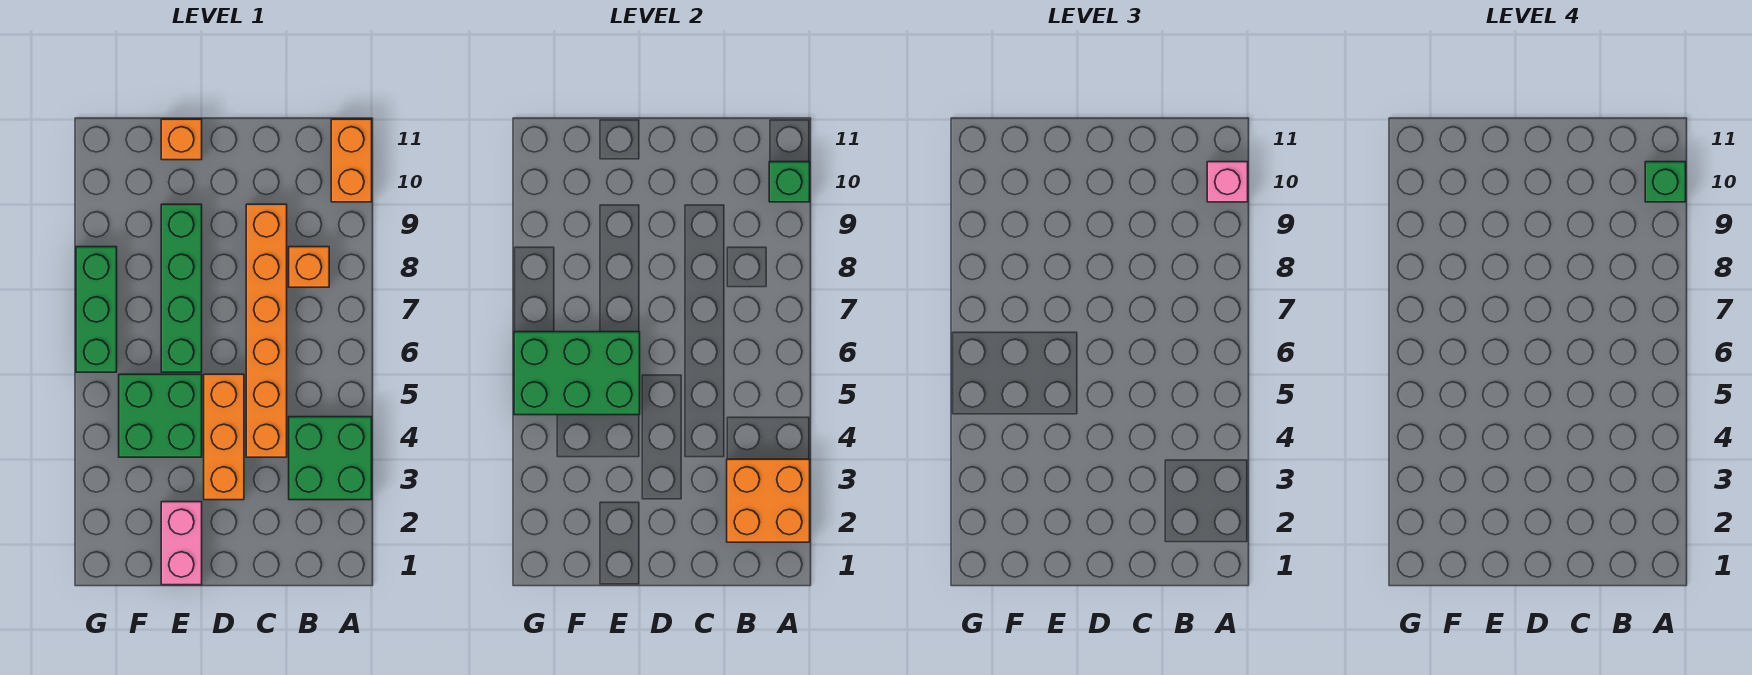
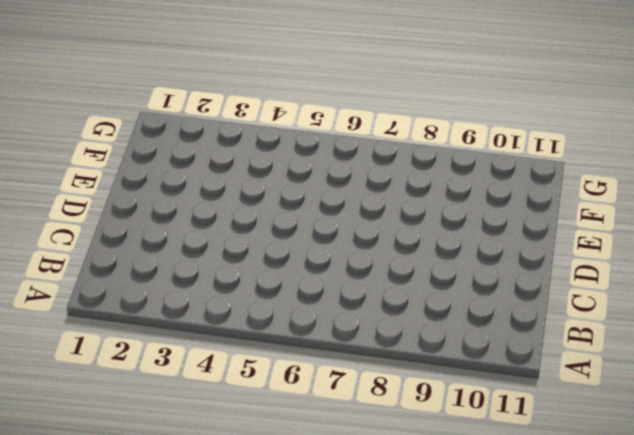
none -> green brick A3:B4 level 1
none -> orange brick A10:A11 level 1
none -> orange brick B8 level 1

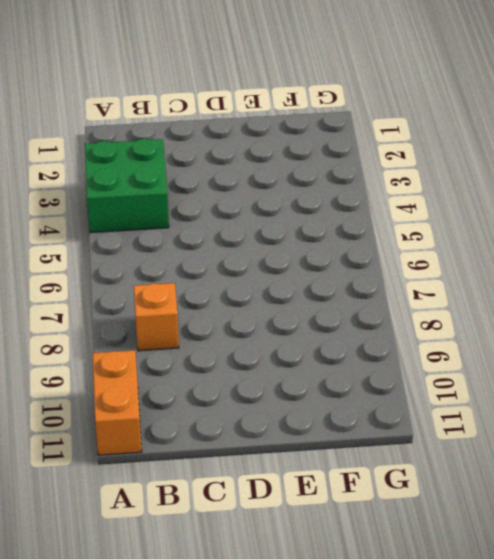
none -> orange brick C4:C9 level 1
none -> orange brick D3:D5 level 1
none -> pink brick E1:E2 level 1

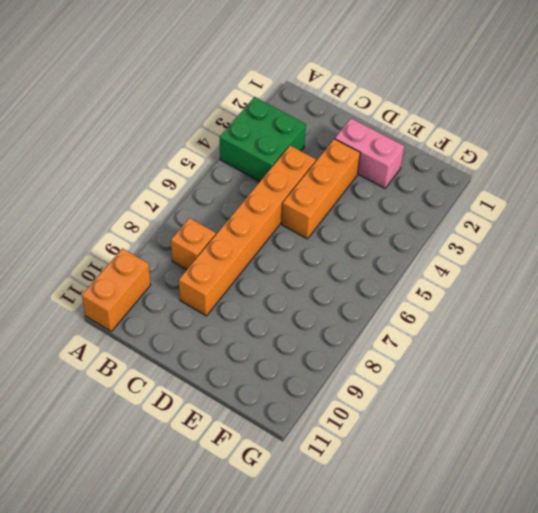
pink brick D2:E2 level 1 -> pink brick E1:E2 level 1
none -> green brick E4:F5 level 1
none -> green brick E6:E9 level 1
none -> orange brick E11 level 1

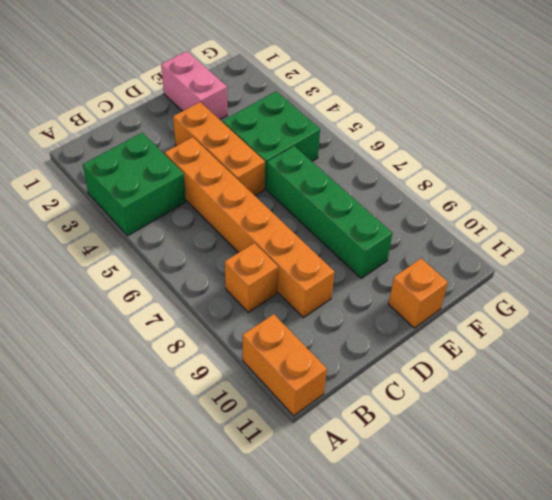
none -> green brick G6:G8 level 1
none -> orange brick A2:B3 level 2
none -> green brick A10 level 2

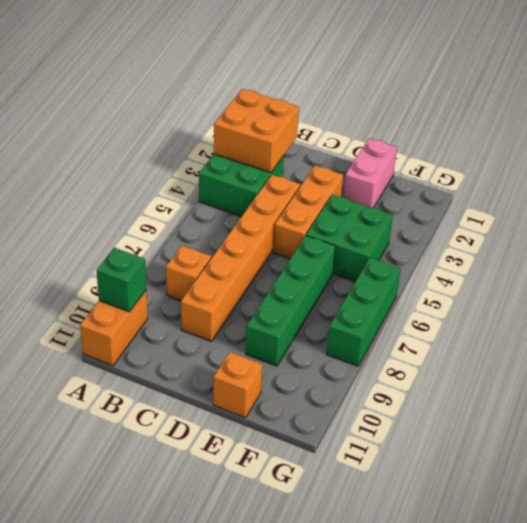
none -> green brick E5:G6 level 2
none -> pink brick A10 level 3
none -> green brick A10 level 4

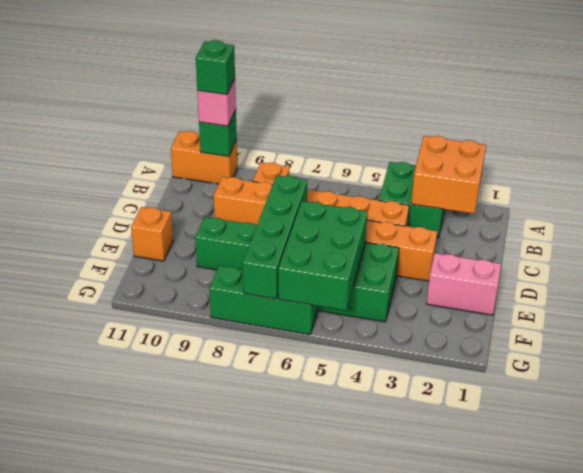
green brick D7:G7 level 2 -> none

